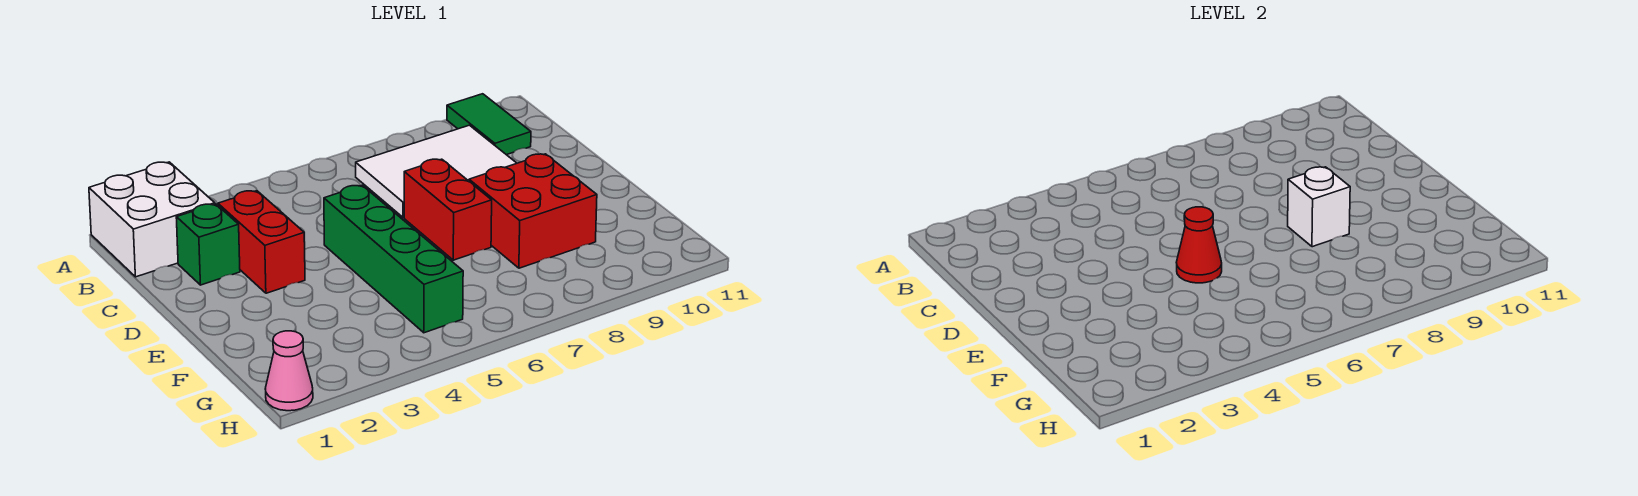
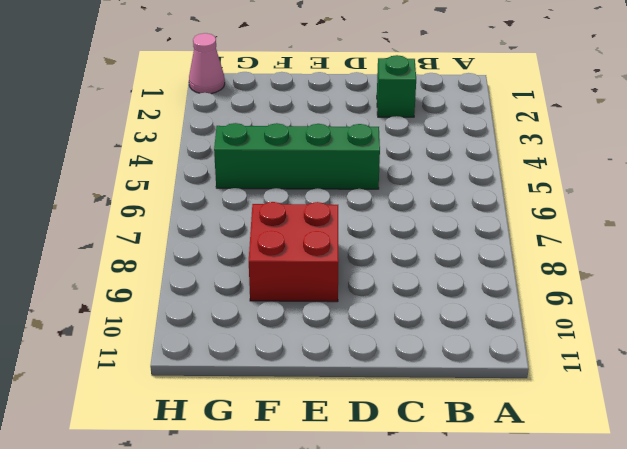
none -> white brick A1:B2 level 1
none -> green tile A10:B10 level 1

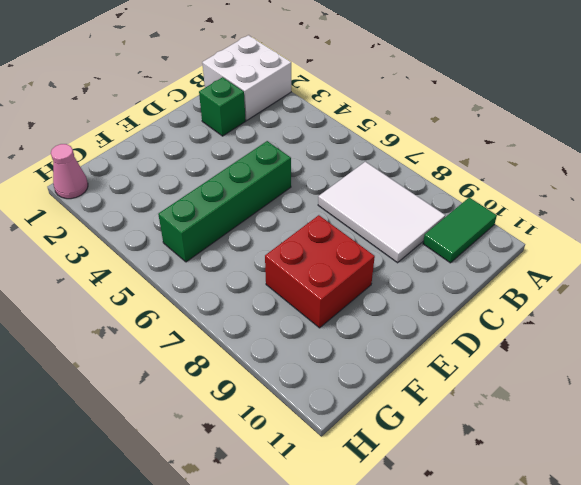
none -> red brick C3:D3 level 1
none -> red brick D7:E7 level 1

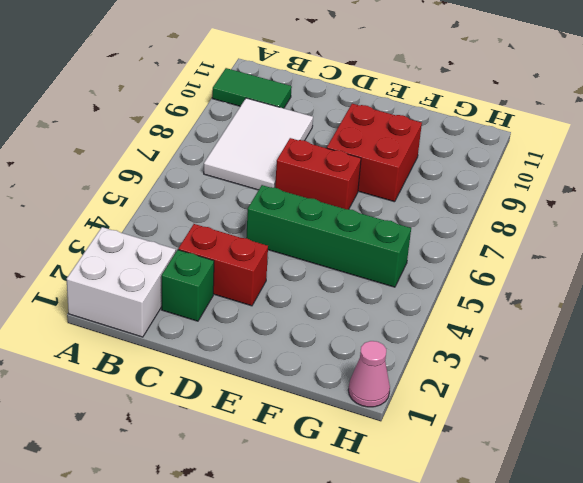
none -> red cone E5 level 2
none -> white brick E8 level 2

